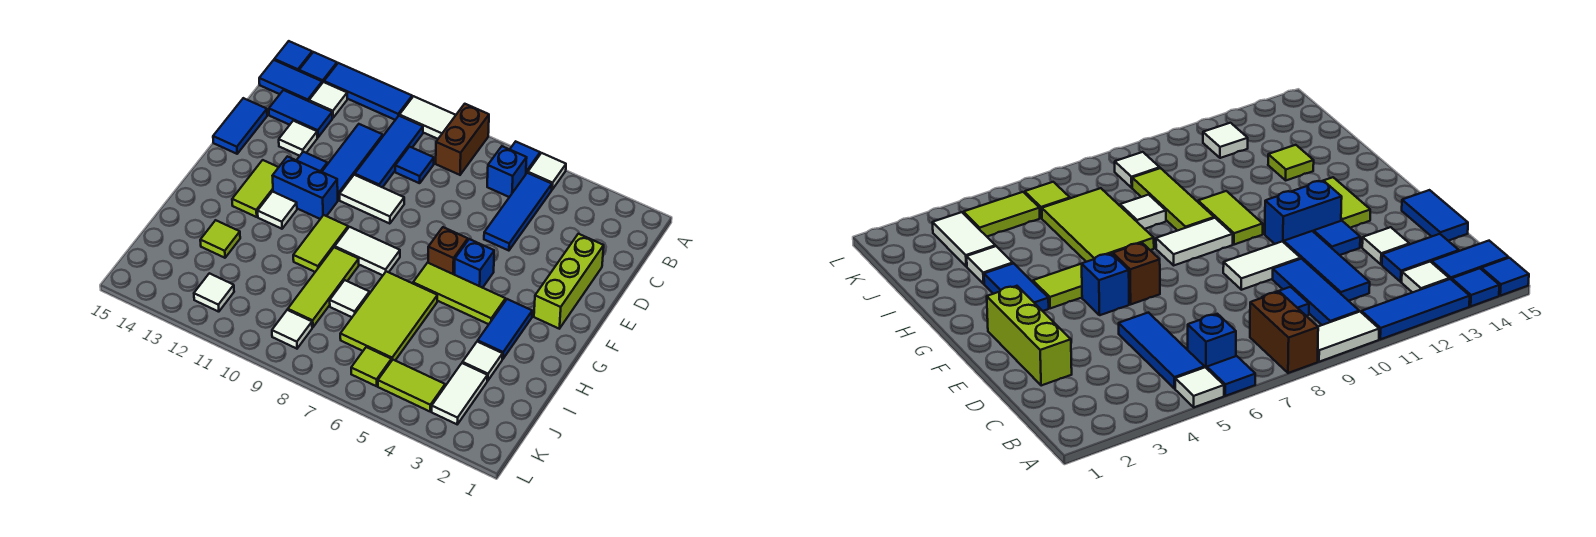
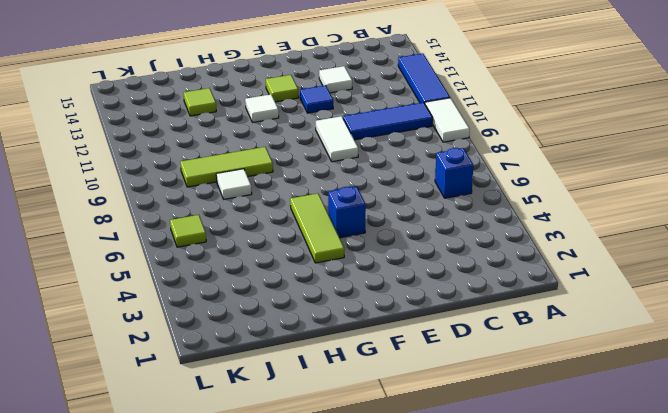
lime tile F13 level 1 -> lime tile F13:G13 level 1
none -> white tile A5 level 1
none -> blue tile A6 level 1
none -> brown brick A8:B8 level 1
none -> blue tile A14 level 1

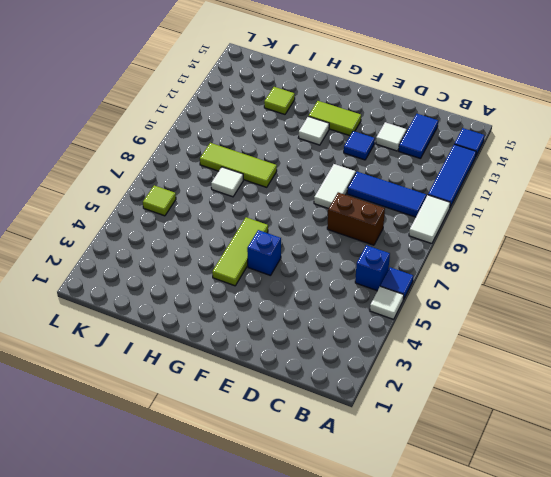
brown brick C8:D8 level 1 -> brown brick A8:B8 level 1
none -> blue tile A15 level 1
none -> blue tile B5:D5 level 1
none -> white tile B13 level 1
none -> blue tile B14:B15 level 1

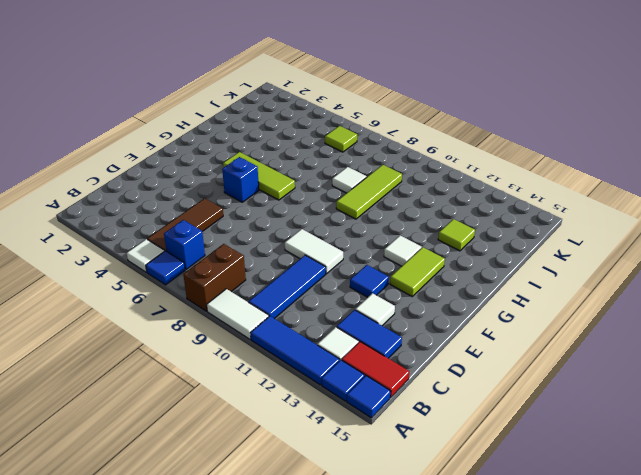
brown tile B5:D5 level 1 -> blue tile B5:D5 level 1
red tile B14:B15 level 1 -> blue tile B14:B15 level 1
none -> blue tile C9 level 1
none -> blue tile C11:E11 level 1
none -> lime brick D2:F2 level 1
none -> blue tile D15:E15 level 1

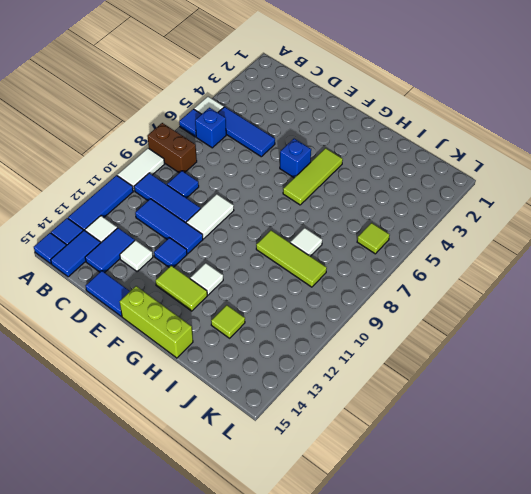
lime brick F15:H15 level 1 -> lime brick D2:F2 level 1
none -> brown brick F6 level 1
none -> blue brick F11:F12 level 1
none -> blue tile G3:H3 level 1
none -> white tile G8:G9 level 1

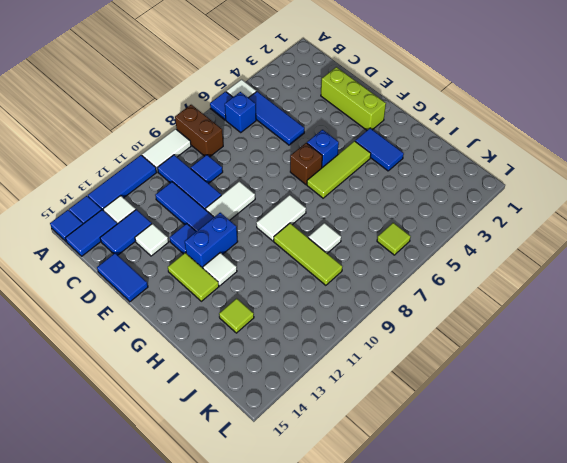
none -> lime tile G10:H10 level 1
none -> lime tile H6:J7 level 1
none -> white tile I3 level 1
none -> white tile J3:K3 level 1

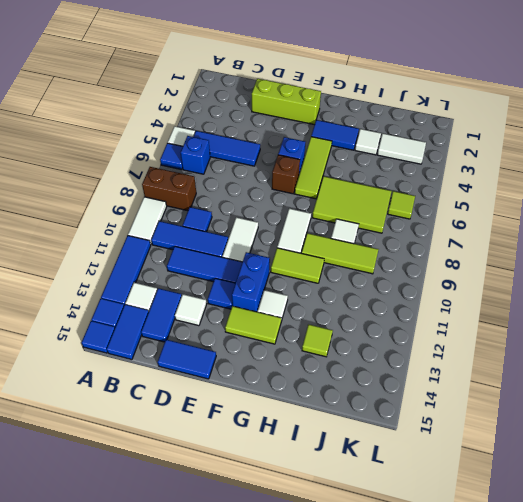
none -> lime tile K4:K5 level 1
none -> white tile K9 level 1
none -> white tile K12 level 1

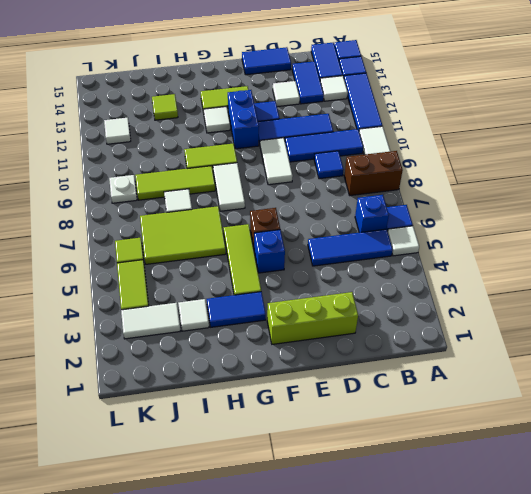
white plate K9 level 1 -> white tile K9 level 1

